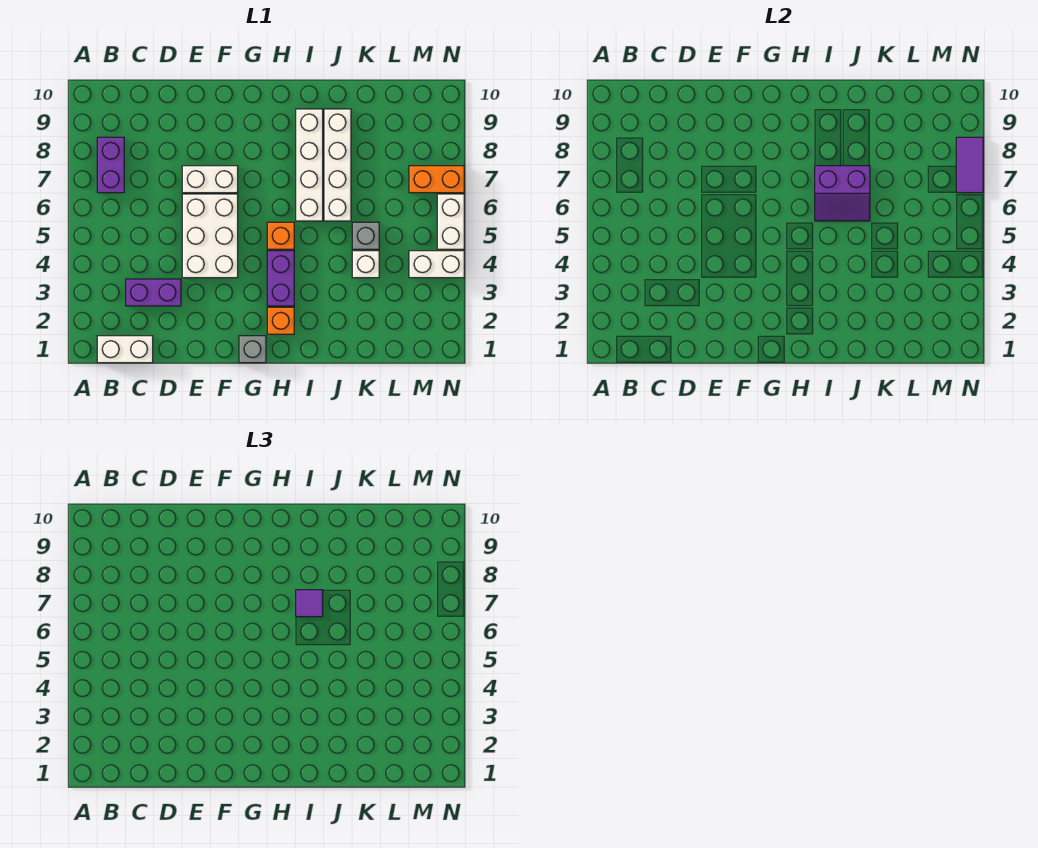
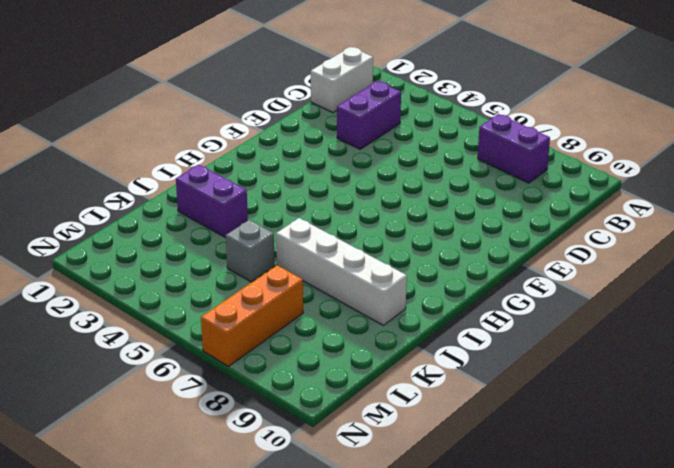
purple brick J2:J3 level 1 -> purple brick H3:H4 level 1
orange brick L7:N7 level 1 -> orange brick M7:N7 level 1
none -> white brick E4:F6 level 1
none -> white brick E7:F7 level 1
none -> grey brick G1 level 1

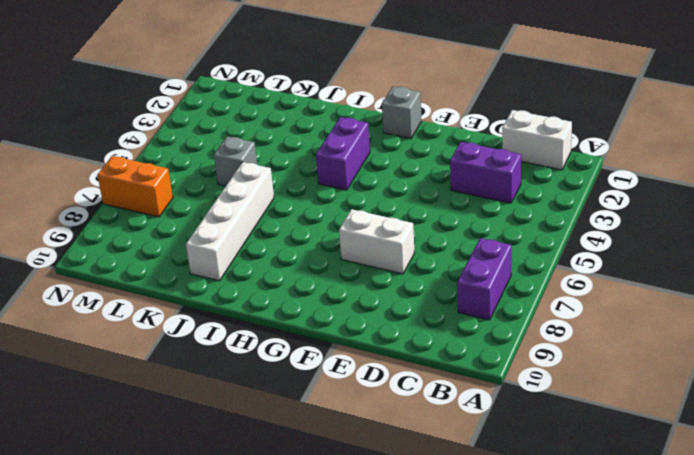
none -> white brick E4:F6 level 1
none -> orange brick H2 level 1
none -> orange brick H5 level 1

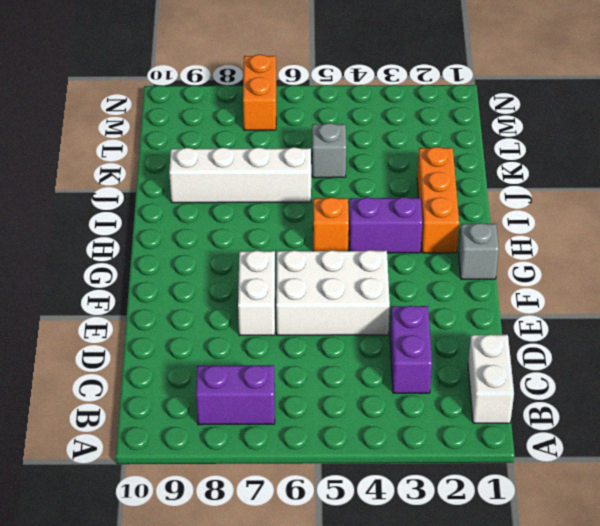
orange brick H2:J2 level 1 -> orange brick H2 level 1
none -> white brick I6:I9 level 1
none -> white brick K4 level 1
none -> white brick M4:N4 level 1

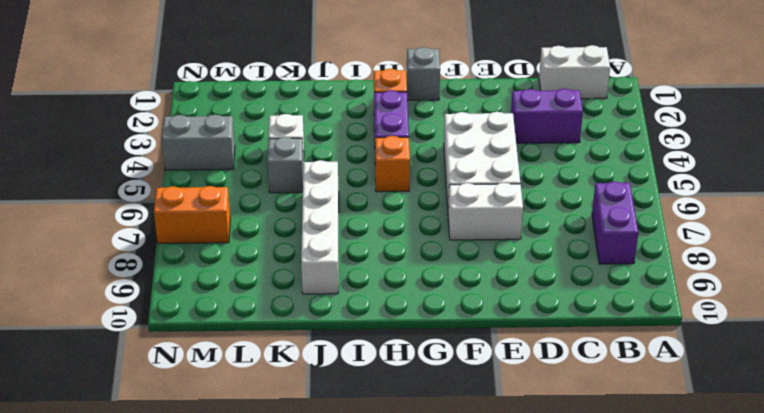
grey brick M4:N4 level 1 -> white brick M4:N4 level 1
none -> white brick I6:I9 level 1
none -> white brick N5:N6 level 1
none -> purple slope I6:J7 level 2 top 7

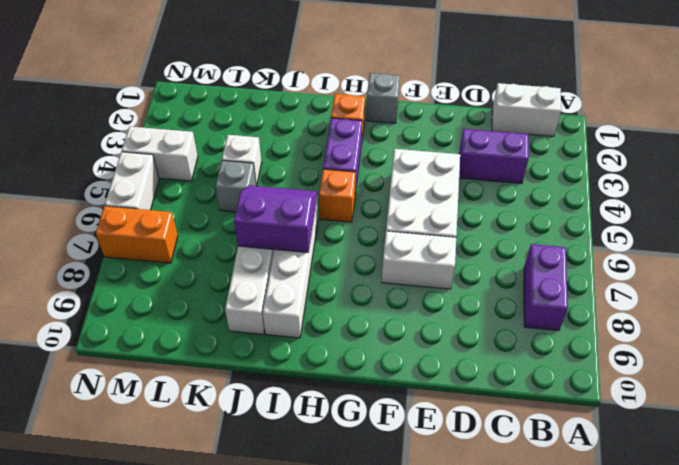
none -> purple tile N7:N8 level 2
none -> purple tile I7 level 3

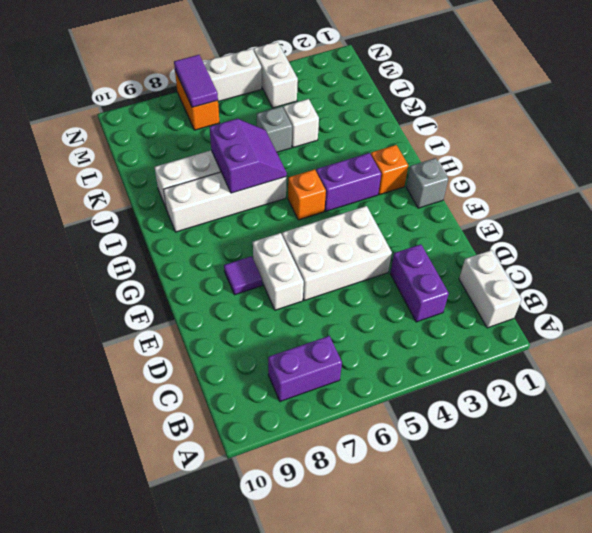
purple tile F8 level 1 -> purple tile I7 level 3
purple tile M7:N7 level 2 -> purple tile N7:N8 level 2

